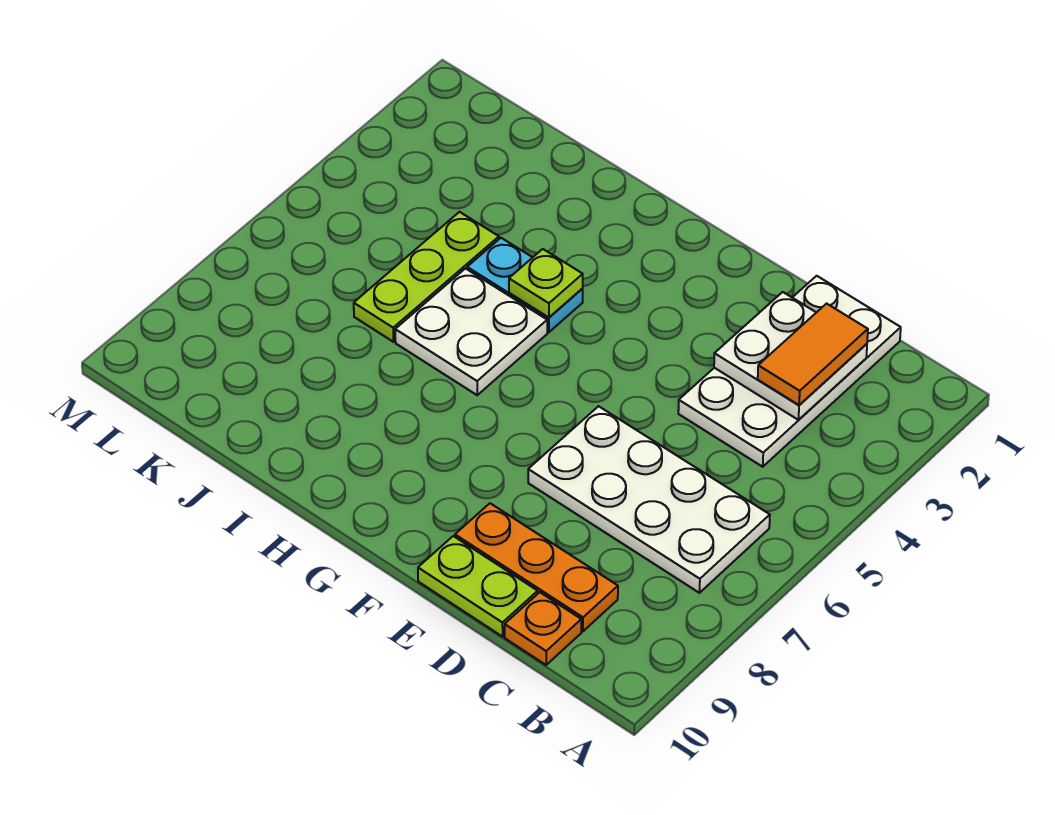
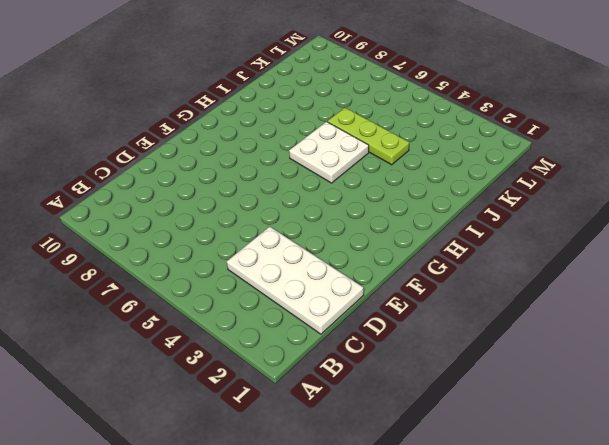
none -> white plate B6:E7 level 1
none -> orange plate C9:E9 level 1

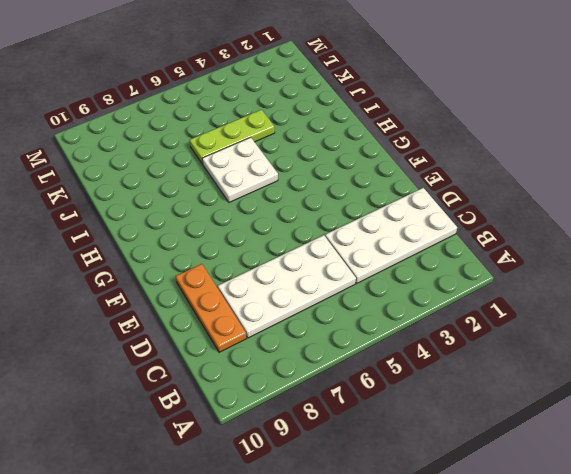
white plate C5:D8 level 1 -> white plate B6:E7 level 1
none -> orange plate C10 level 1
none -> lime plate D10:E10 level 1

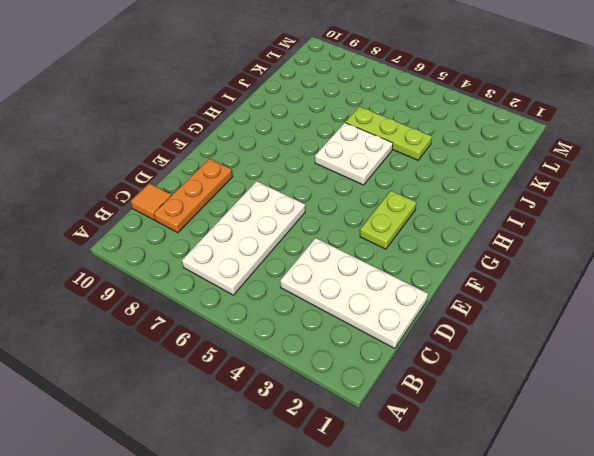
orange tile C10 level 1 -> orange plate C10 level 1
lime plate F3:G3 level 1 -> lime plate D10:E10 level 1
none -> cyan plate H4:I4 level 1
none -> white plate C2:D3 level 2

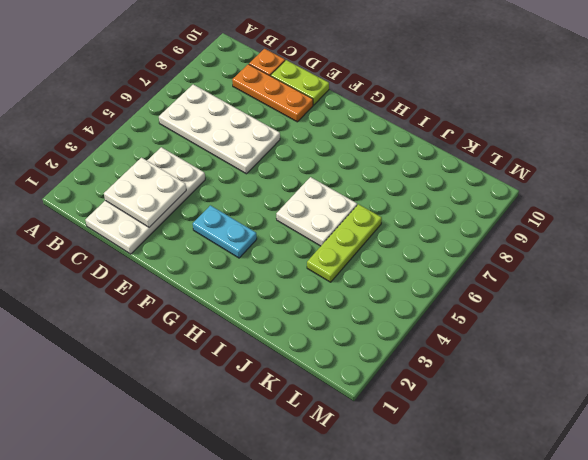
cyan plate F3:G3 level 1 -> cyan plate H4:I4 level 1
none -> lime plate H4 level 2
none -> orange tile C2:C3 level 3

